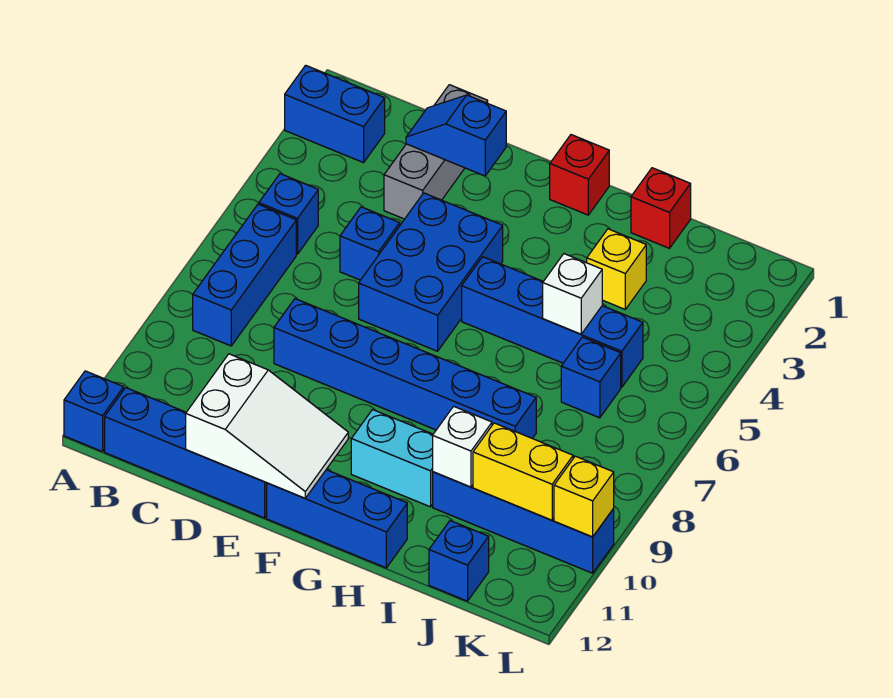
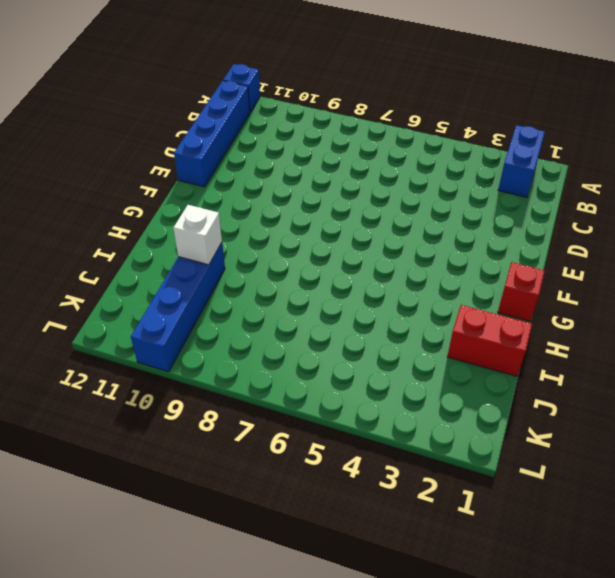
red brick I1:I2 level 1 -> red brick I1 level 1
none -> blue brick B5 level 1
none -> blue brick B6:B8 level 1
none -> grey brick D1:D3 level 1

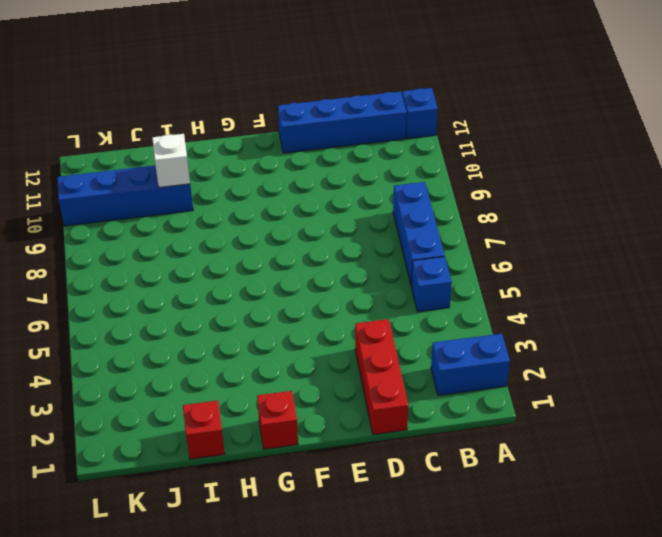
red brick D1:D3 level 1 -> grey brick D1:D3 level 1
none -> blue brick D5 level 1
none -> blue brick D8:I8 level 1
none -> blue brick E4:F6 level 1

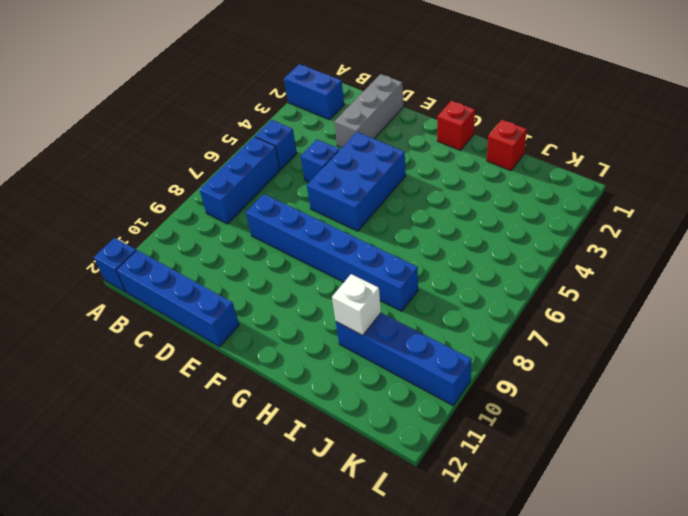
none -> blue brick F12:H12 level 1
none -> blue brick G5:J5 level 1
none -> cyan brick G10:H10 level 1

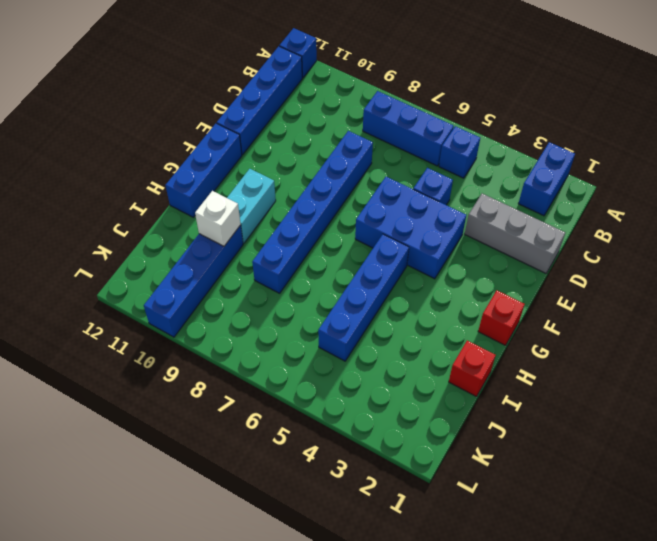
none -> yellow brick I3 level 1
none -> blue brick J6 level 1
none -> blue brick J12 level 1

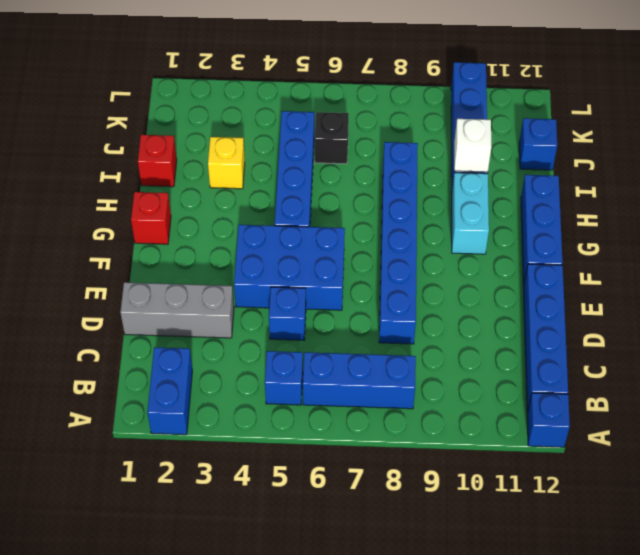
black brick J6 level 1 -> blue brick J6 level 1
none -> blue slope D2:E2 level 2 top E
none -> white slope D11:F12 level 2 top D
none -> white brick I5 level 2

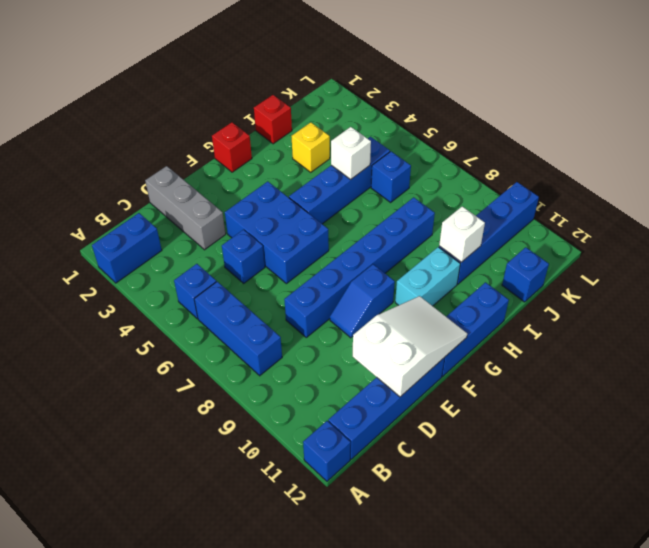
blue slope E9:F9 level 1 top F -> blue slope D2:E2 level 2 top E
none -> yellow brick J10:K10 level 2
none -> yellow brick L10 level 2

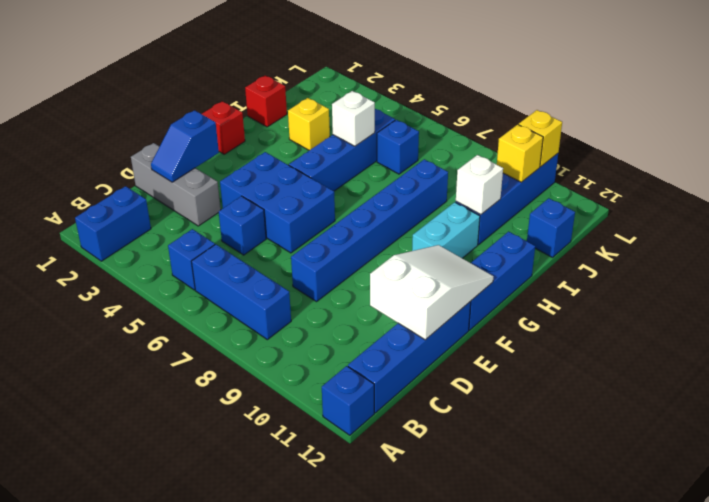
yellow brick K10 level 2 -> yellow brick J10:K10 level 2

